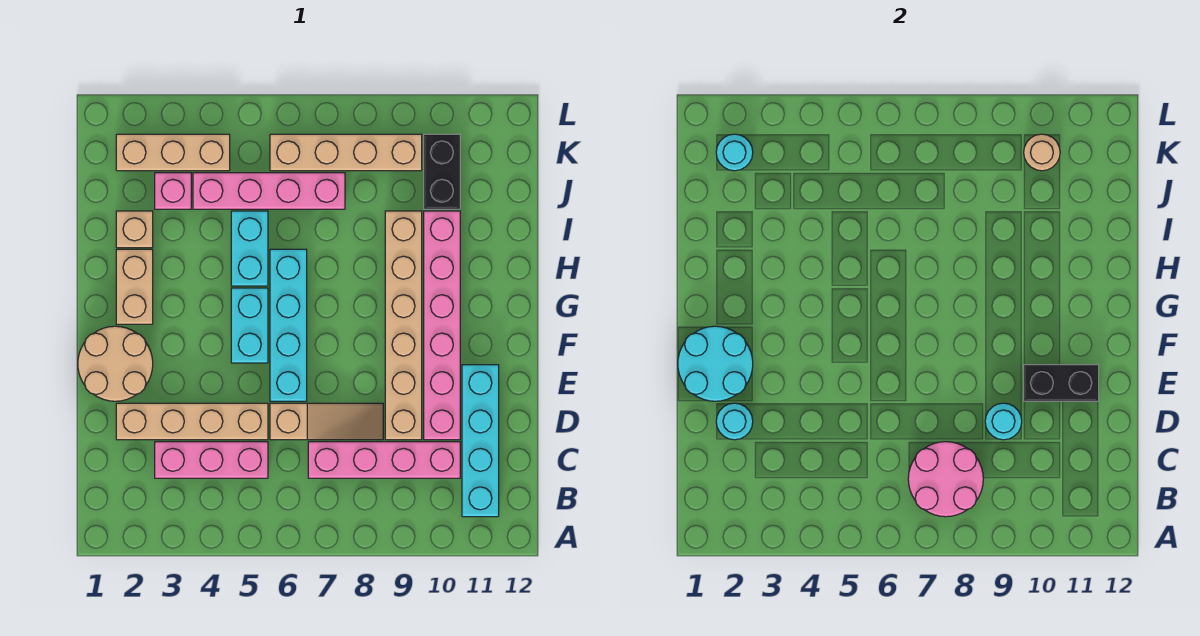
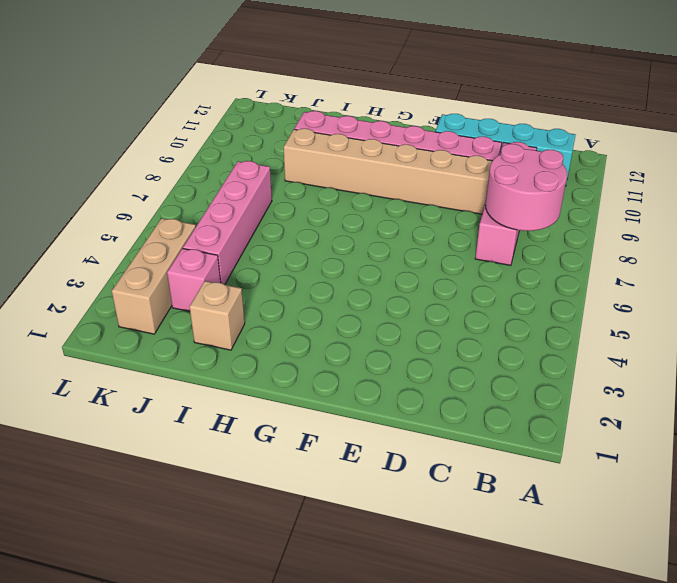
none -> pink brick C3:C5 level 1
none -> tan brick D2:D5 level 1
none -> tan slope D6:D8 level 1 top 6

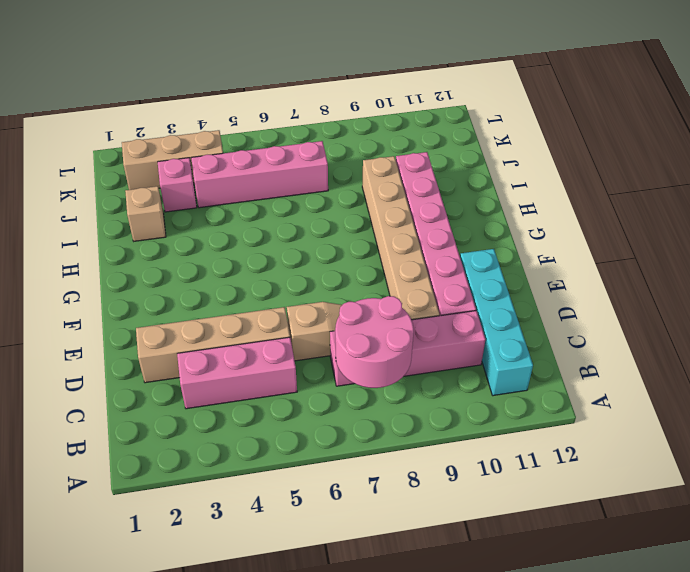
none -> tan round brick E1:F2 level 1
none -> cyan brick E6:H6 level 1
none -> cyan brick F5:G5 level 1

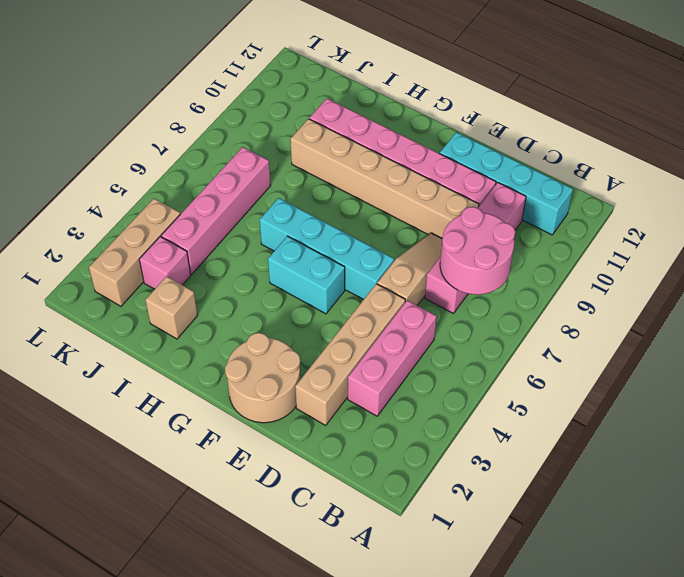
none -> tan brick G2:H2 level 1
none -> cyan brick H5:I5 level 1
none -> black brick J10:K10 level 1

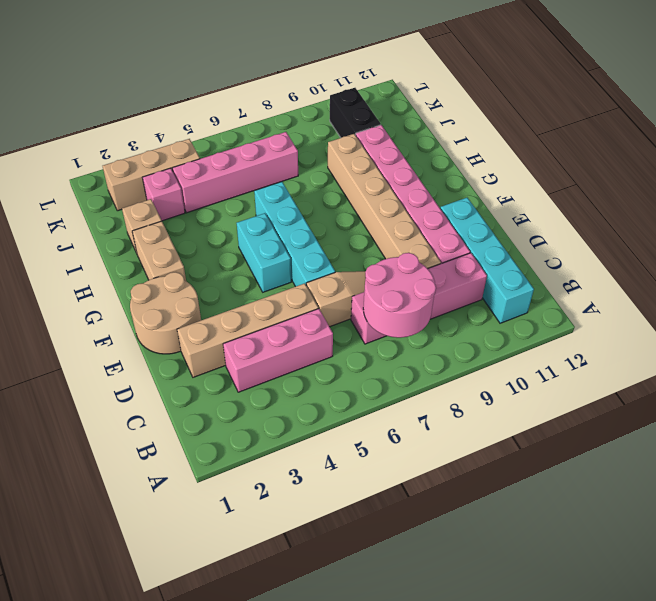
none -> cyan brick H5:I5 level 1
none -> tan brick K6:K9 level 1
none -> cyan round brick D2 level 2

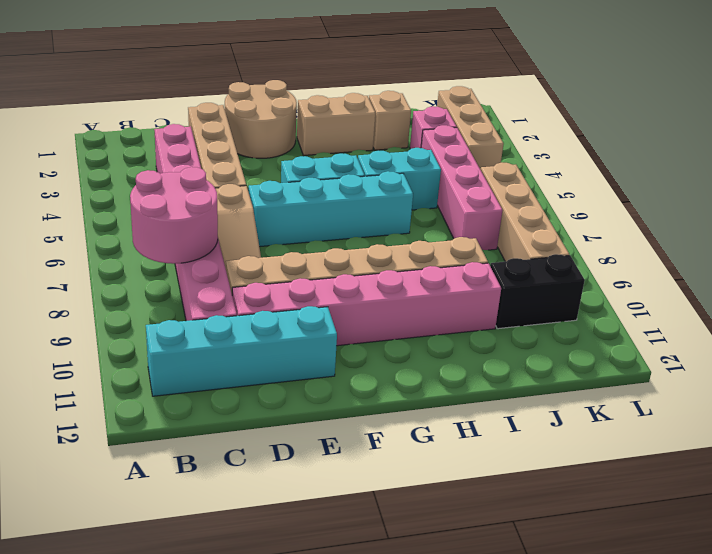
none -> cyan round brick D2 level 2
none -> cyan round brick D9 level 2
none -> cyan round brick E1:F2 level 2

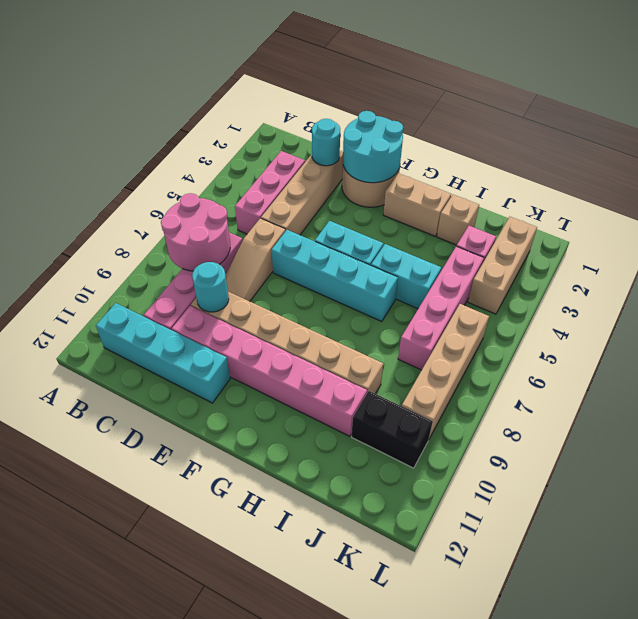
none -> black brick E10:E11 level 2
none -> cyan round brick K2 level 2
none -> tan round brick K10 level 2

